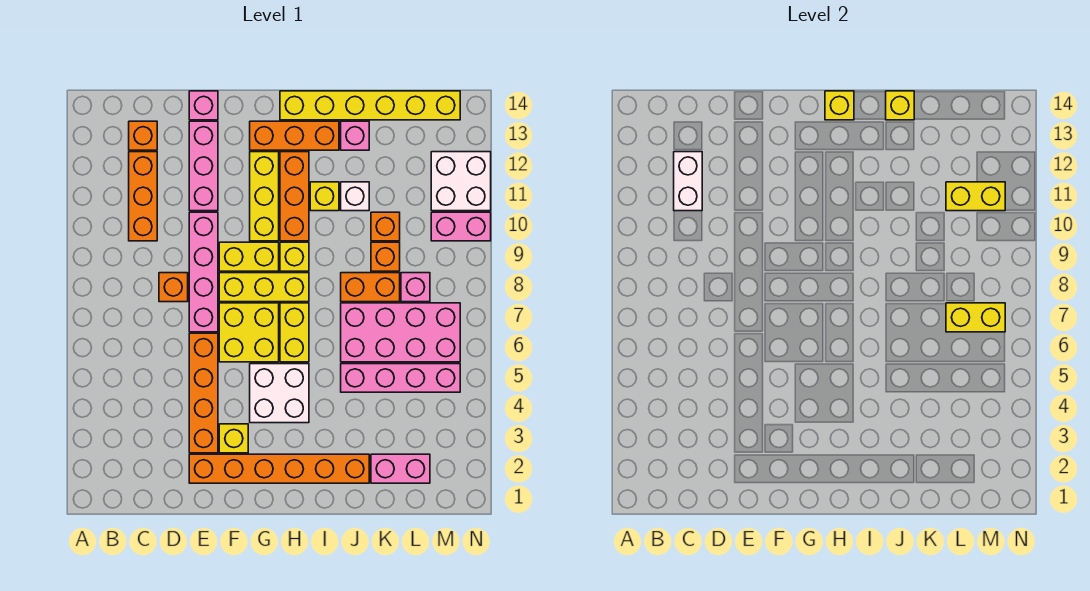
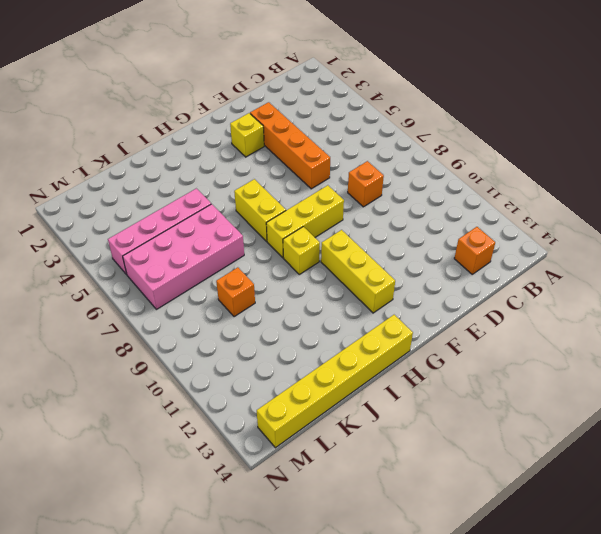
none -> orange brick C10:C12 level 1
none -> orange brick E2:J2 level 1
none -> pink brick E7:E10 level 1
none -> pink brick E11:E13 level 1

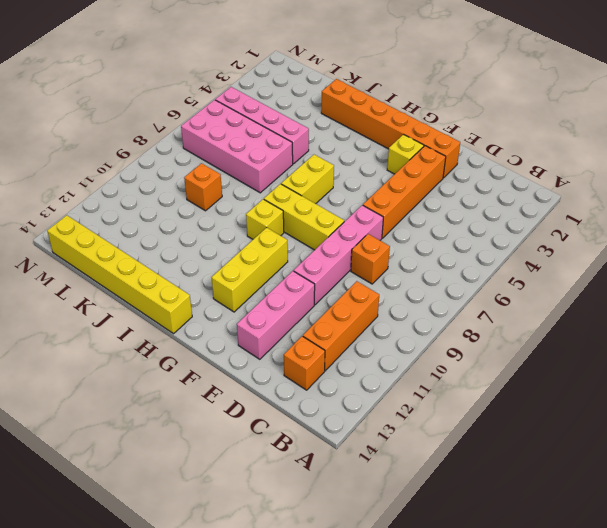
none -> pink brick E14 level 1
none -> yellow brick F6:G7 level 1
none -> yellow brick F9:G9 level 1
none -> white brick G4:H5 level 1

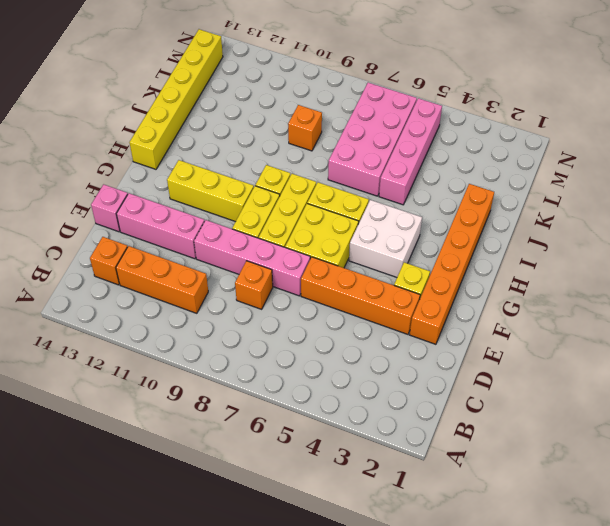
none -> orange brick G13:I13 level 1
none -> orange brick H10:H12 level 1
none -> yellow brick I11 level 1
none -> orange brick J8:K8 level 1

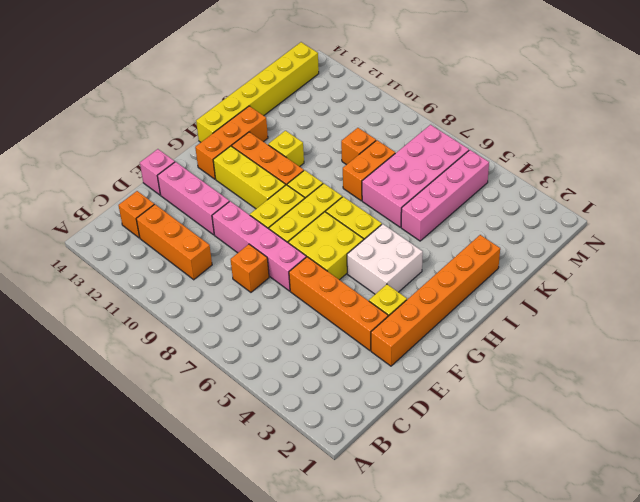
none -> white brick J11 level 1
none -> pink brick J13 level 1
none -> pink brick K2:L2 level 1
none -> orange brick K10 level 1

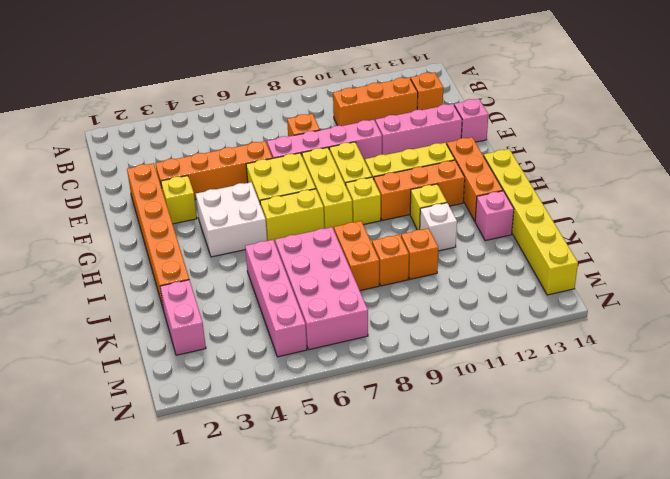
none -> pink brick L8 level 1
none -> pink brick M10:N10 level 1
none -> white brick M11:N12 level 1
none -> white brick C11:C12 level 2

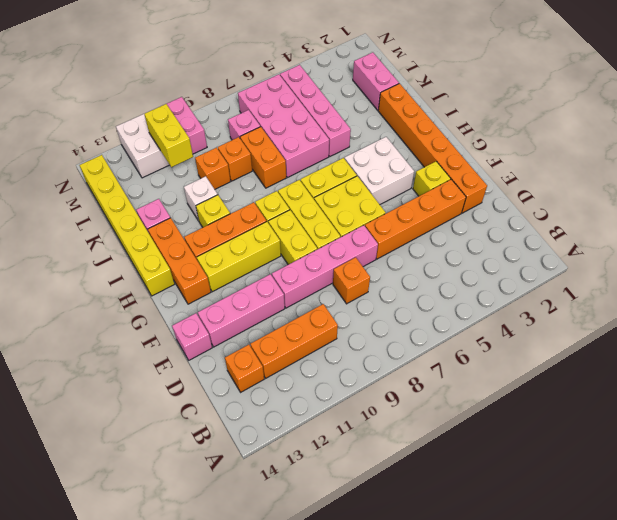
none -> white brick C11:C12 level 2
none -> yellow brick H14 level 2
none -> yellow brick J14 level 2
none -> yellow brick L7:M7 level 2

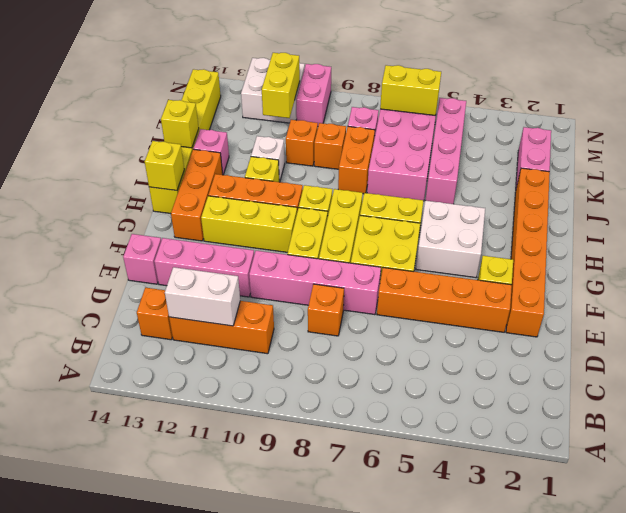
yellow brick M6:M7 level 2 -> yellow brick L7:M7 level 2

